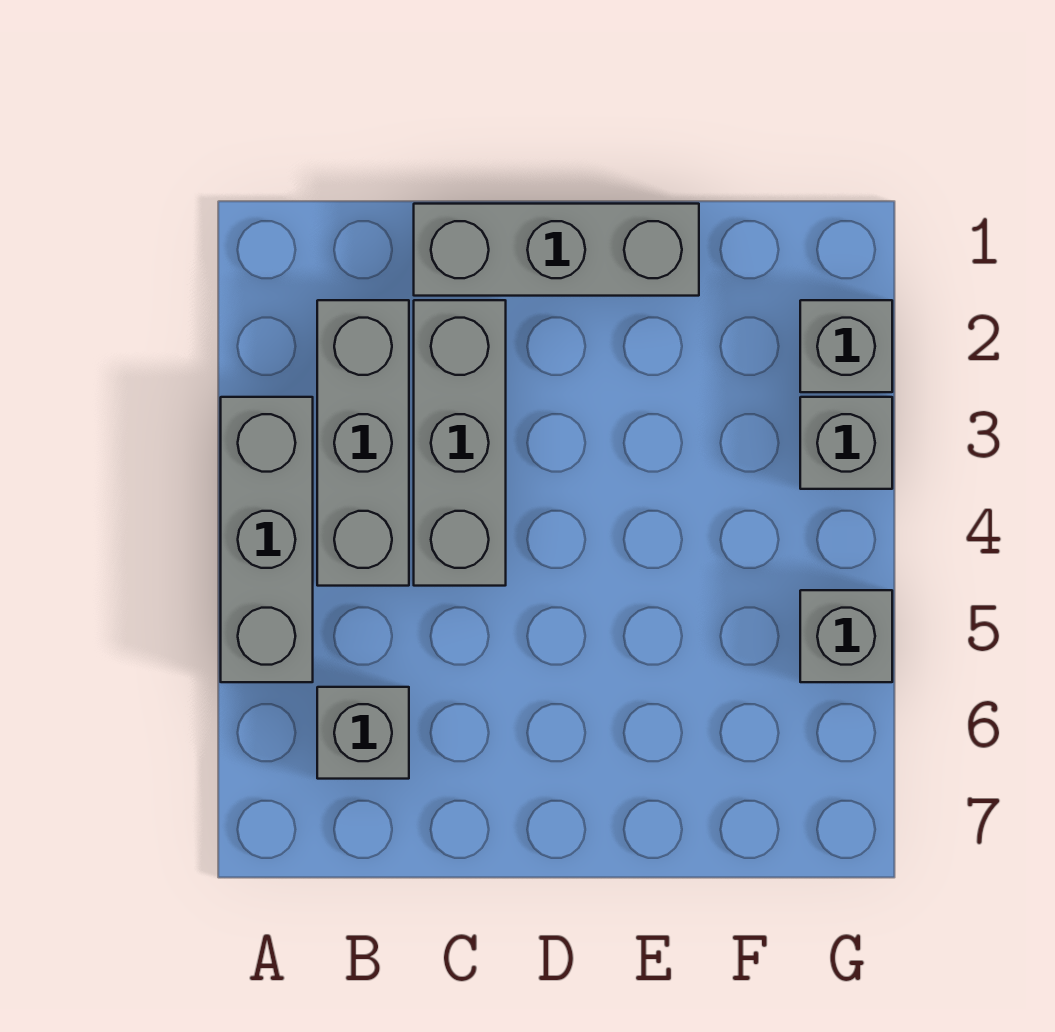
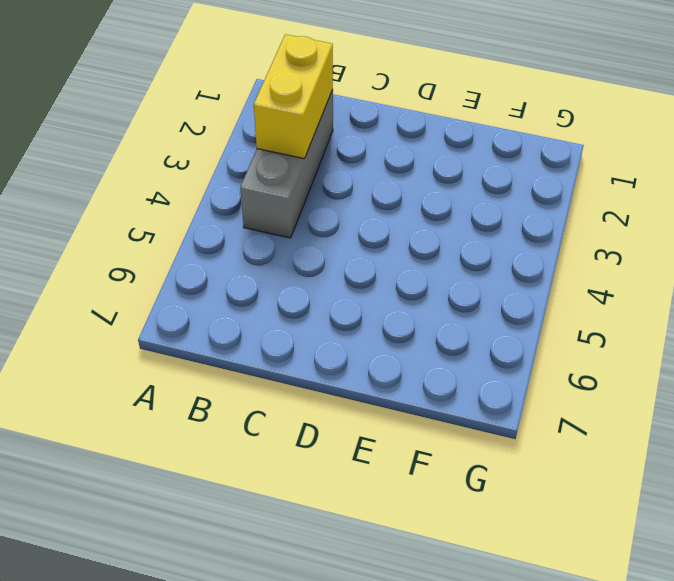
yellow brick B2:B3 level 2 -> none
none -> grey brick A3:A5 level 1
none -> grey brick B6 level 1

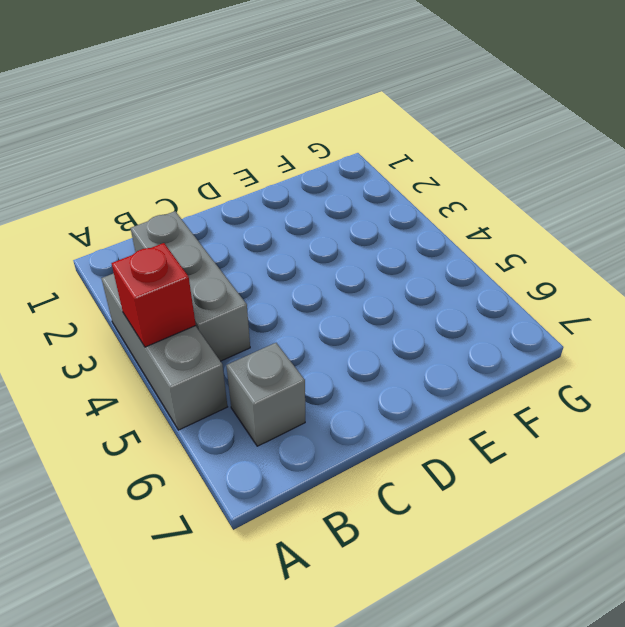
red brick A4 level 2 -> none
none -> grey brick C1:E1 level 1
none -> grey brick C2:C4 level 1

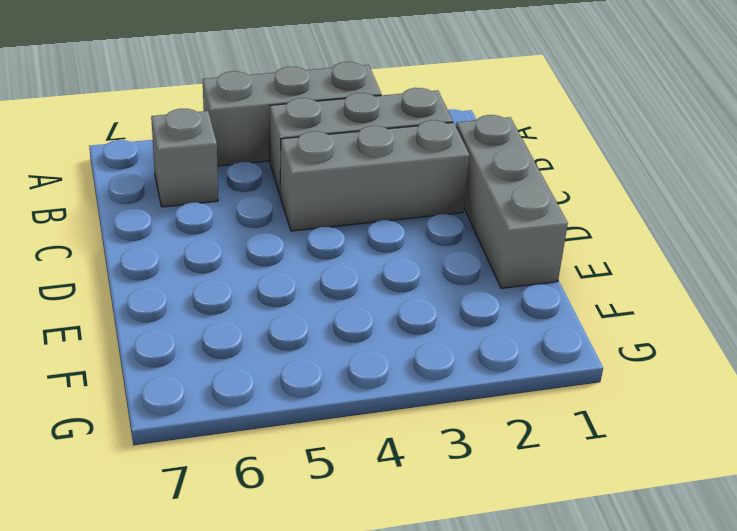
none -> grey brick G2 level 1
none -> grey brick G3 level 1

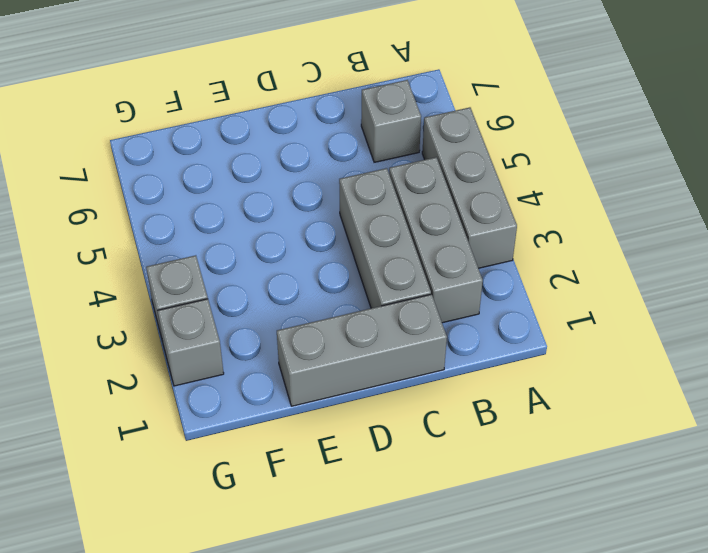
none -> grey brick G5 level 1

